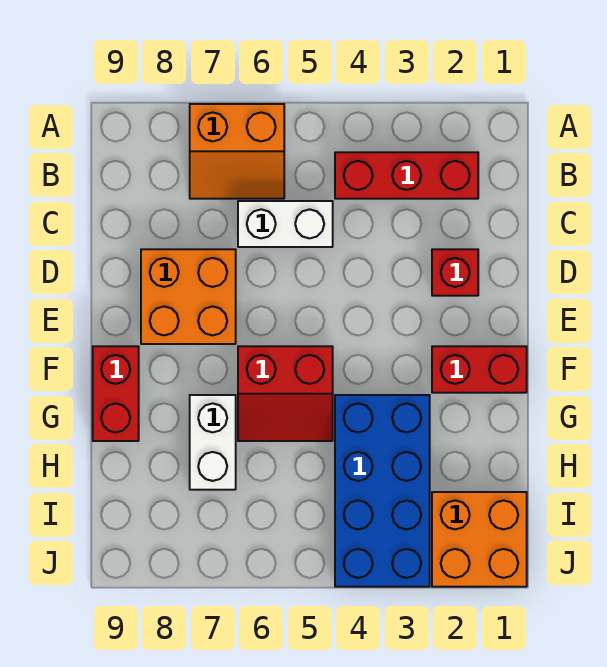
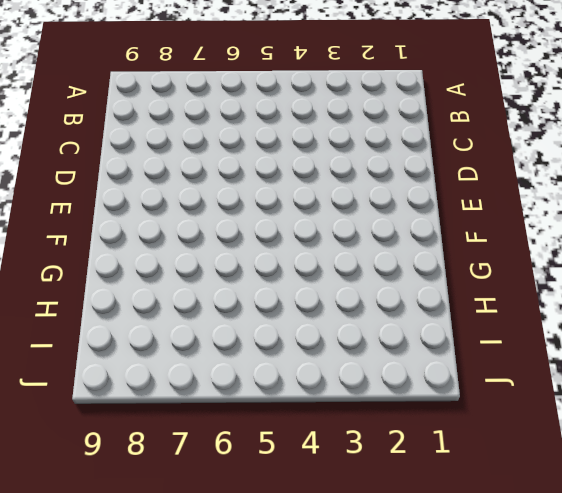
none -> orange slope A6:B7 level 1 top A
none -> red brick B2:B4 level 1

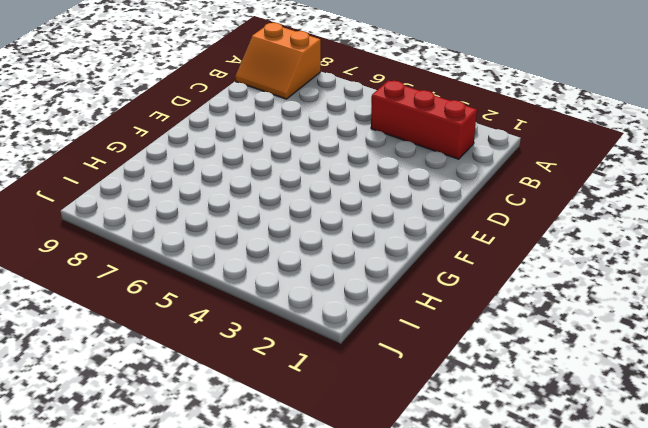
orange slope A8:B9 level 1 top A -> orange slope A6:B7 level 1 top A
none -> white brick C5:C6 level 1
none -> red brick D2 level 1

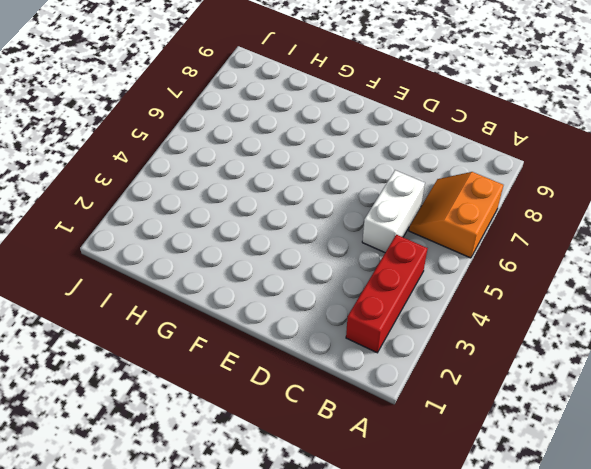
none -> red brick D2 level 1
none -> orange brick D7:E8 level 1

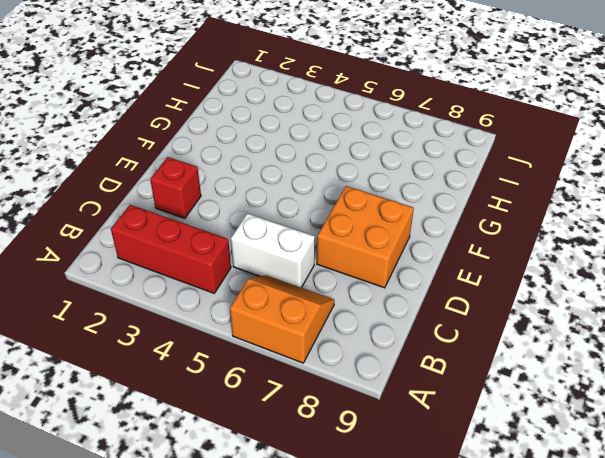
none -> red brick F1:F2 level 1
none -> red slope F5:G6 level 1 top F

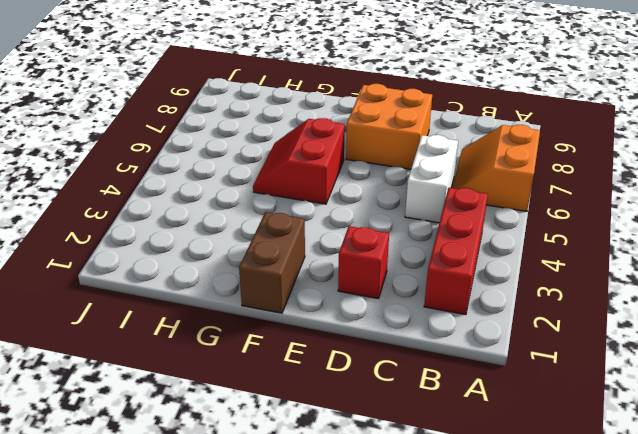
brown brick F1:F2 level 1 -> red brick F1:F2 level 1
none -> red brick F9:G9 level 1
none -> blue brick G3:J4 level 1

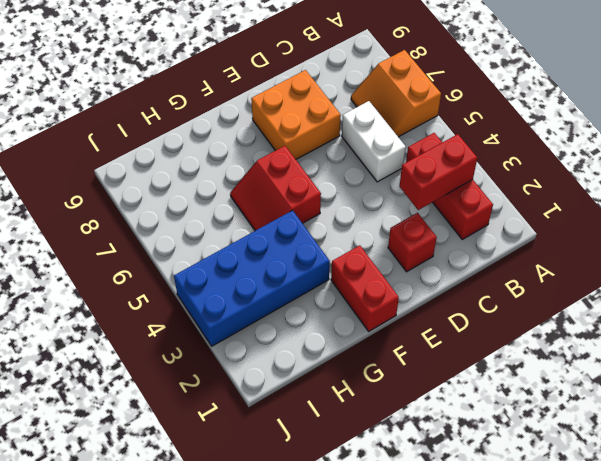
red brick B3:C3 level 2 -> red brick F9:G9 level 1
none -> white brick G7:H7 level 1
none -> orange brick I1:J2 level 1

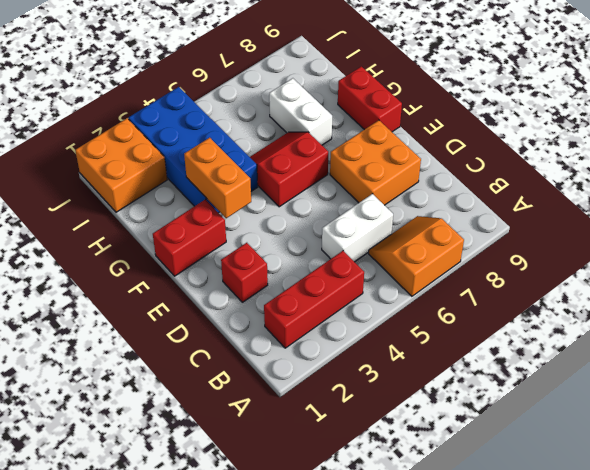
orange brick F3:G3 level 2 -> none

